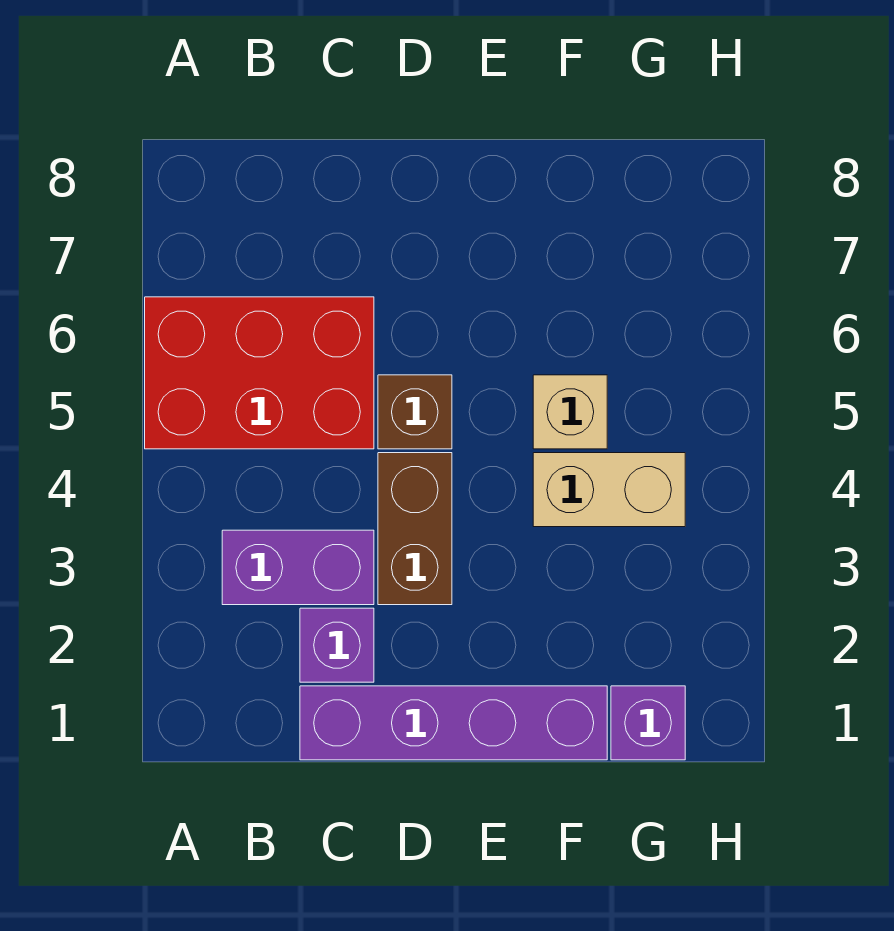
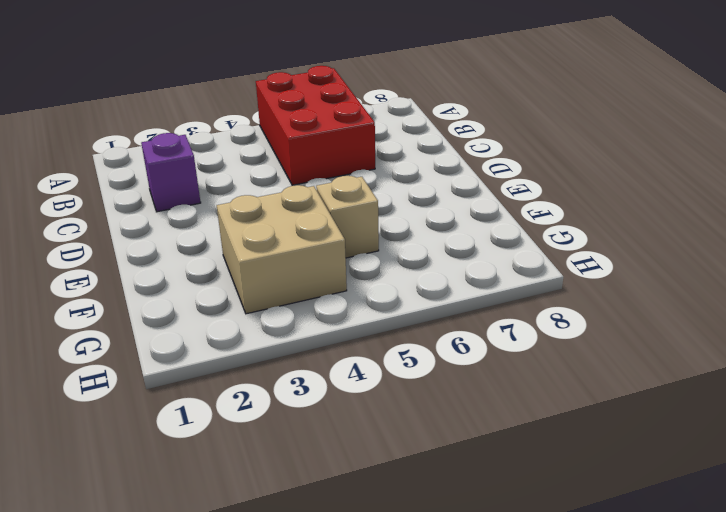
tan brick F3:G4 level 1 -> tan brick F4:G4 level 1
none -> purple brick B3:C3 level 1
none -> purple brick C1:F1 level 1

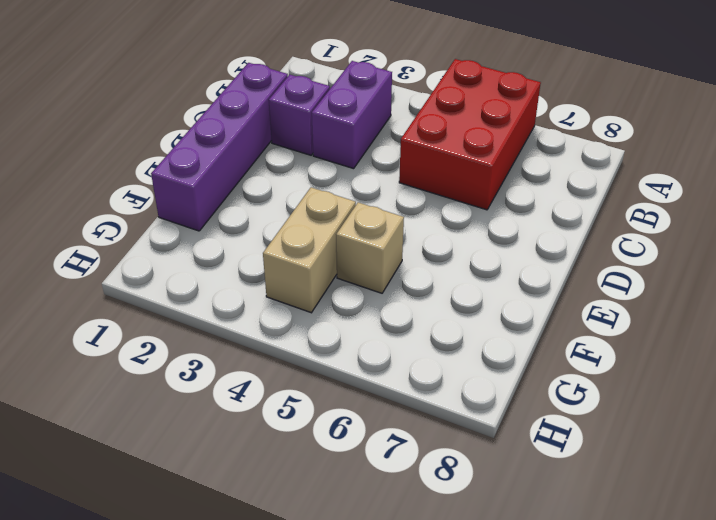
none -> brown brick D3:D4 level 1
none -> brown brick D5 level 1

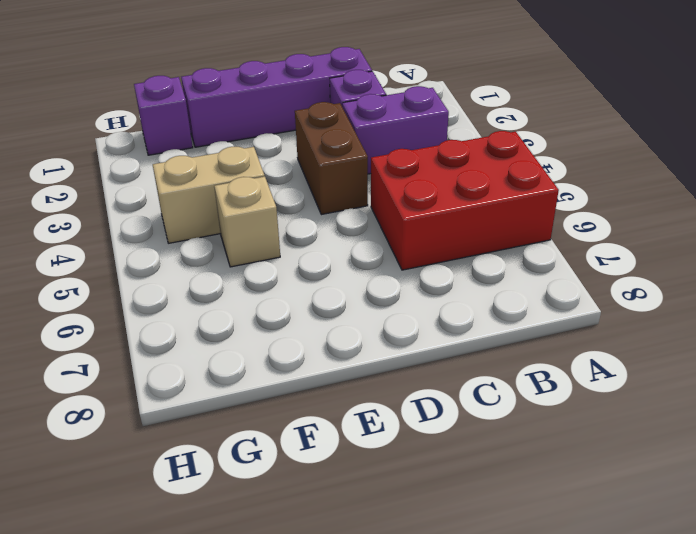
none -> brown brick D5 level 1

